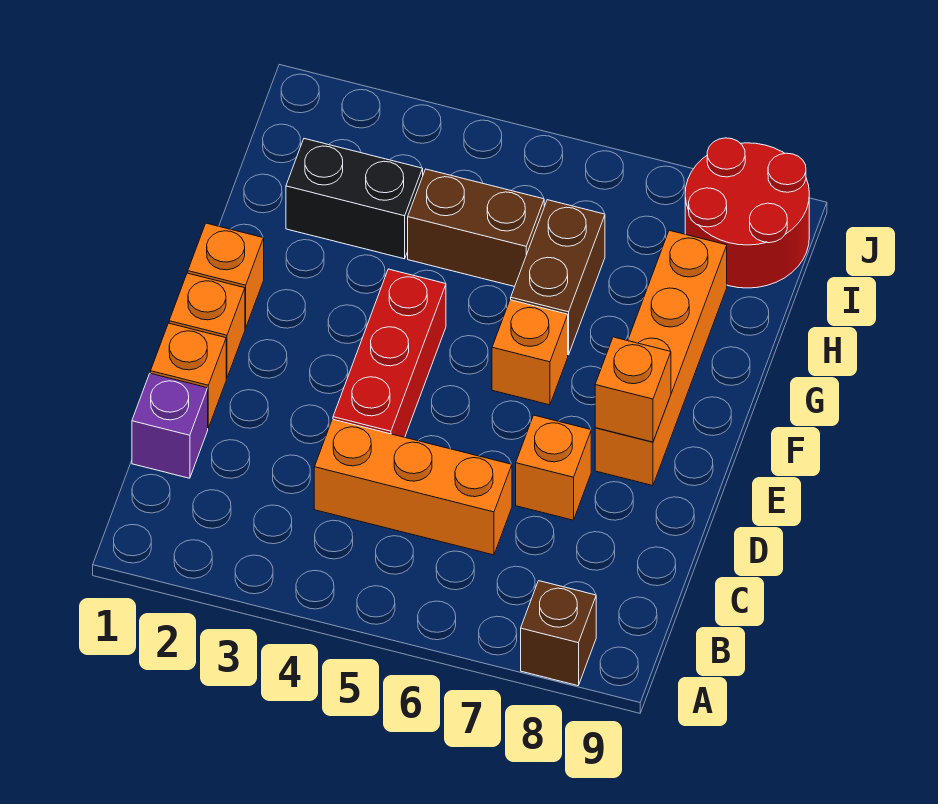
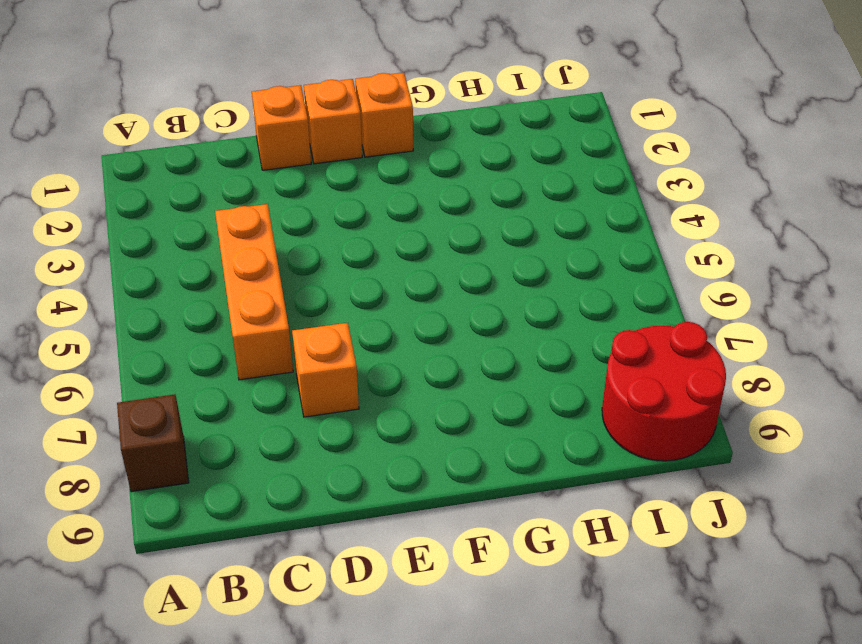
none -> purple brick C1 level 1
none -> red brick D4:F4 level 1
none -> orange brick E8:H8 level 1

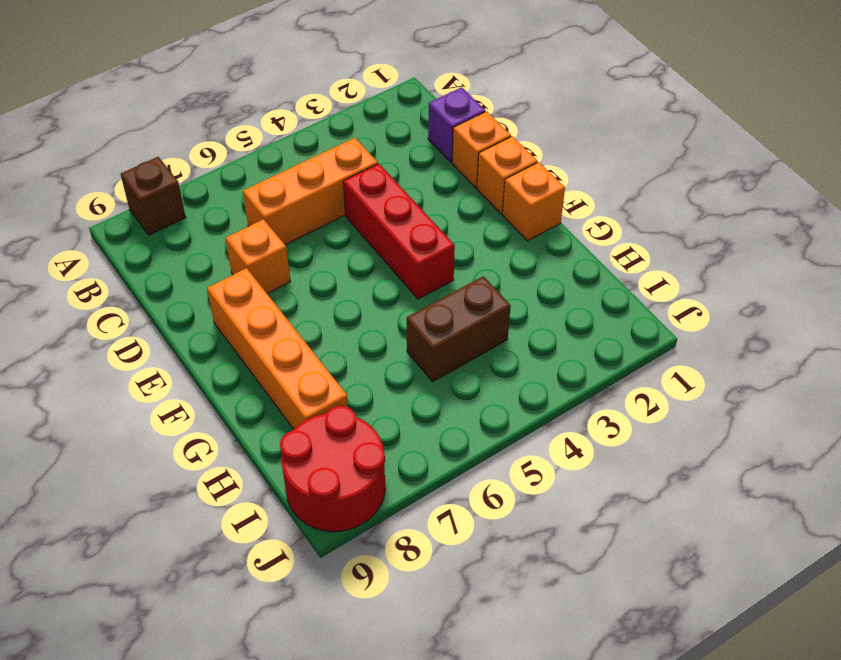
none -> orange brick F6 level 1
none -> brown brick G6:H6 level 1
none -> black brick H2:H3 level 1

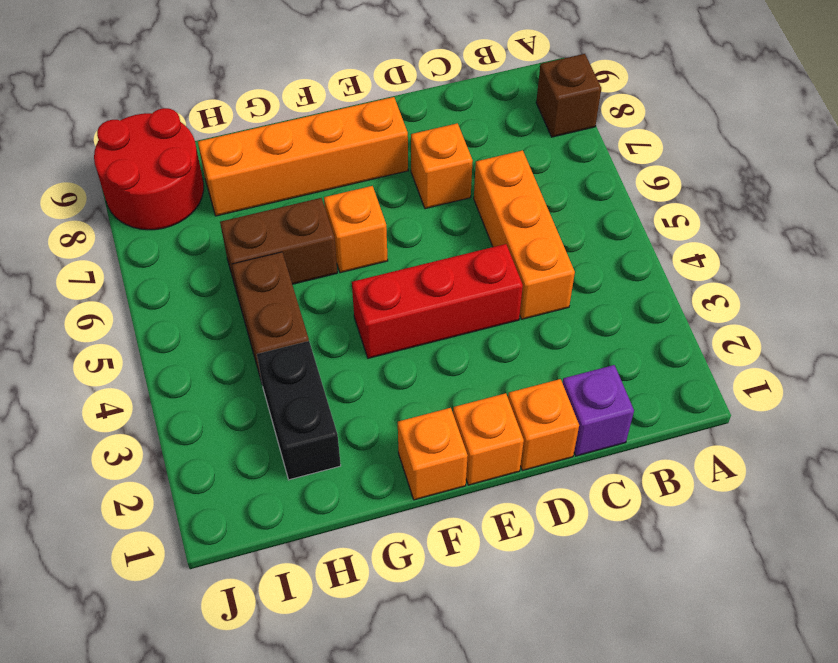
none -> orange brick E8 level 2

